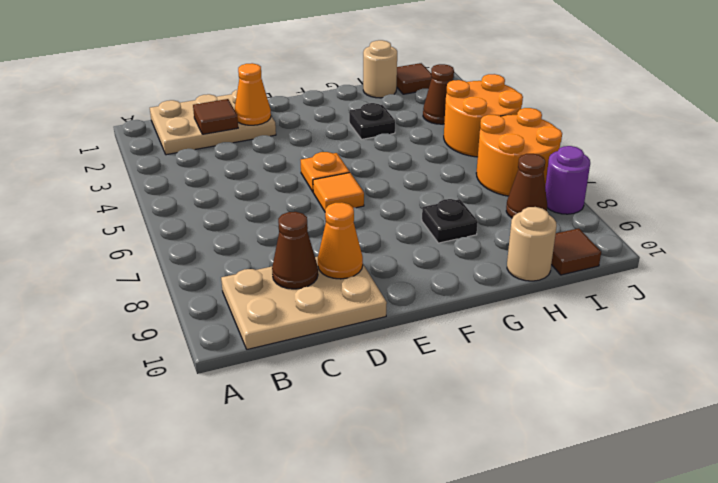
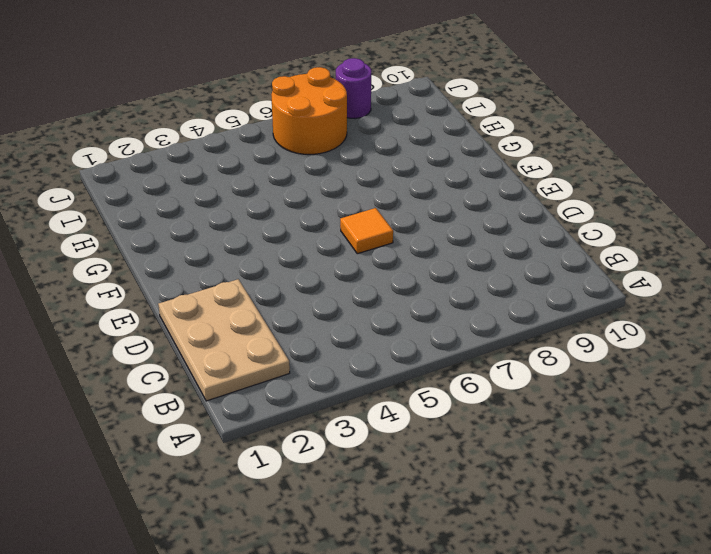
none -> tan plate B9:D10 level 1
none -> orange plate E5 level 1
none -> black plate G3 level 1

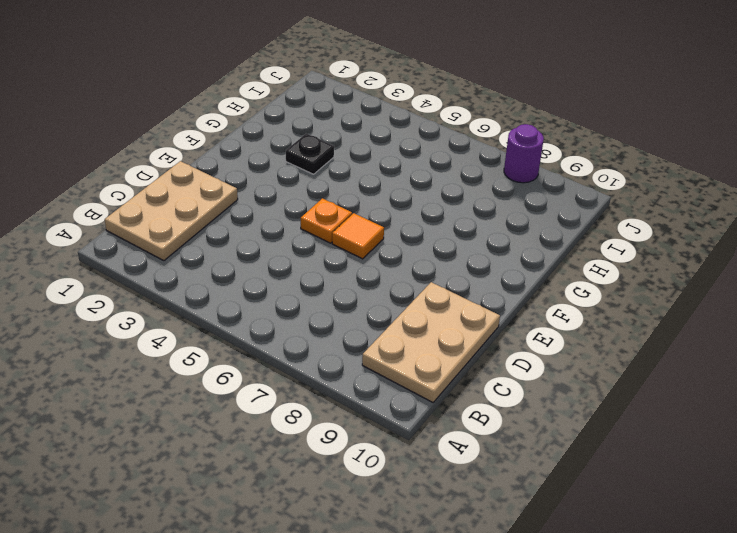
none -> black plate G8 level 1
none -> tan round brick H1 level 1
none -> tan round brick H10 level 1

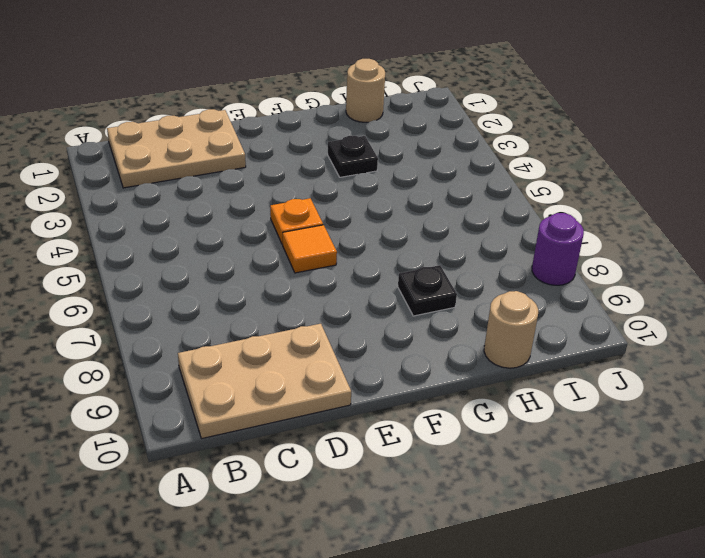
none -> brown tile I1 level 1
none -> brown cone I3 level 1
none -> orange round brick I4:J5 level 1

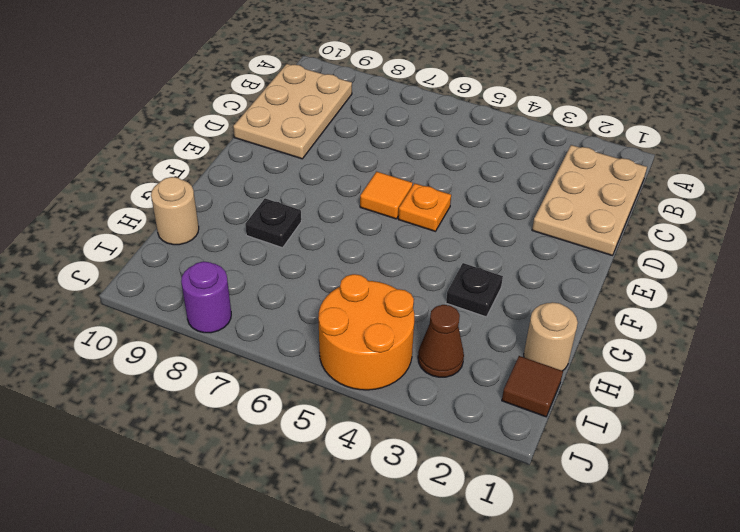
none -> orange round brick I6:J7 level 1
none -> brown cone I8 level 1
none -> brown tile I10 level 1

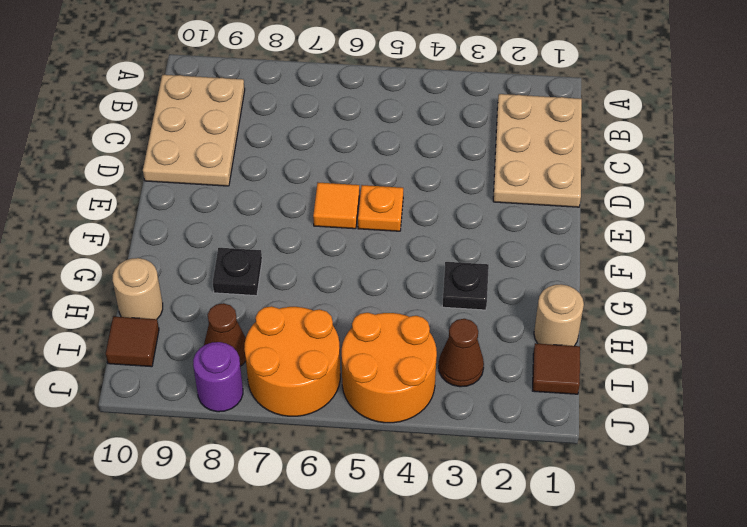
none -> brown tile C2 level 2
none -> brown cone C9 level 2
none -> orange cone D2 level 2

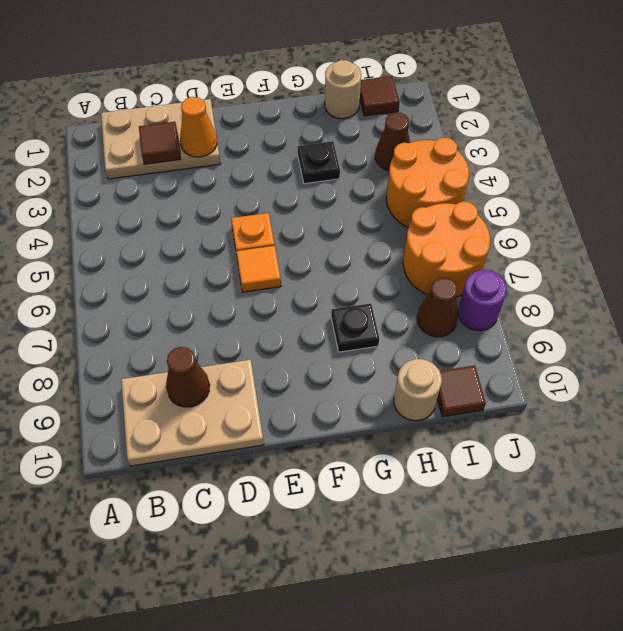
none -> orange cone D9 level 2

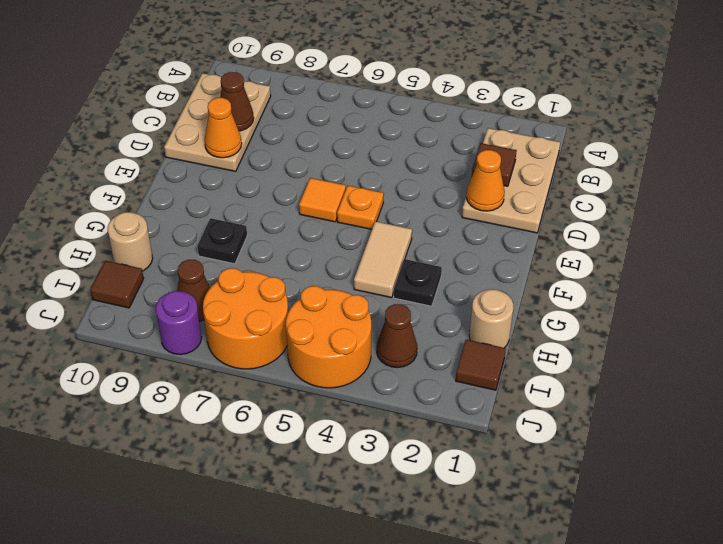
tan tile F4:G4 level 1 -> none

